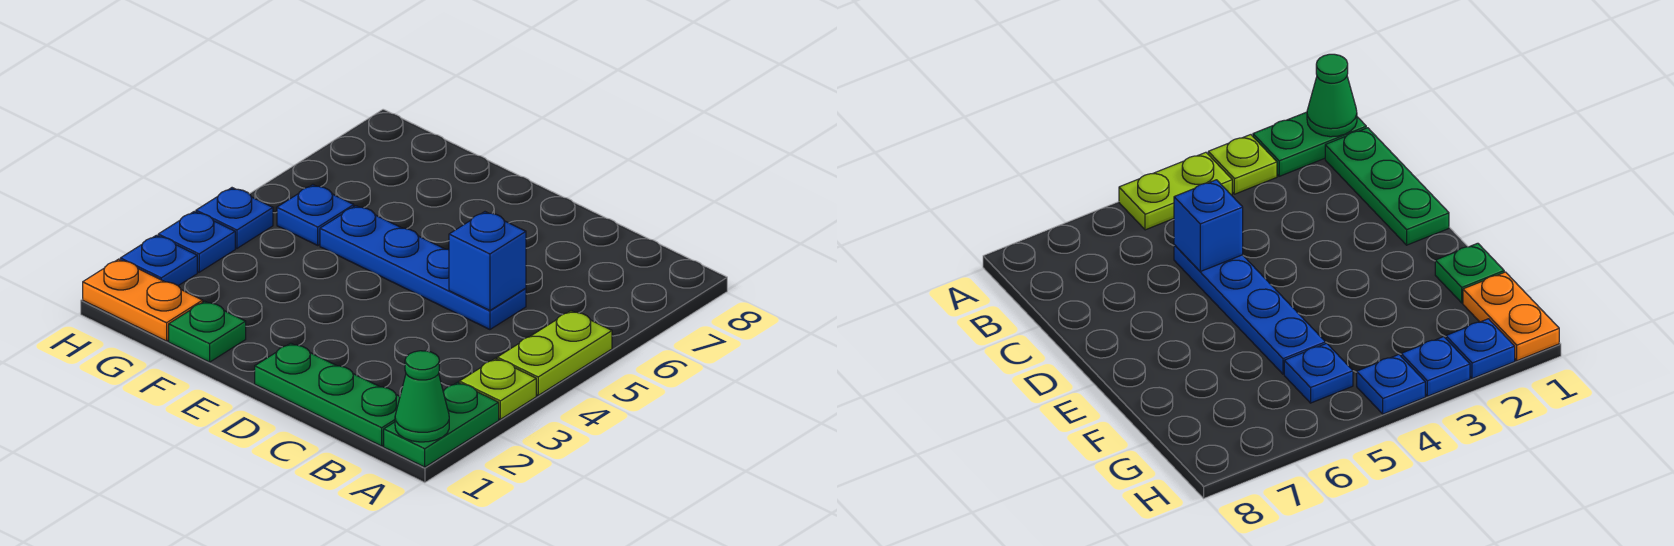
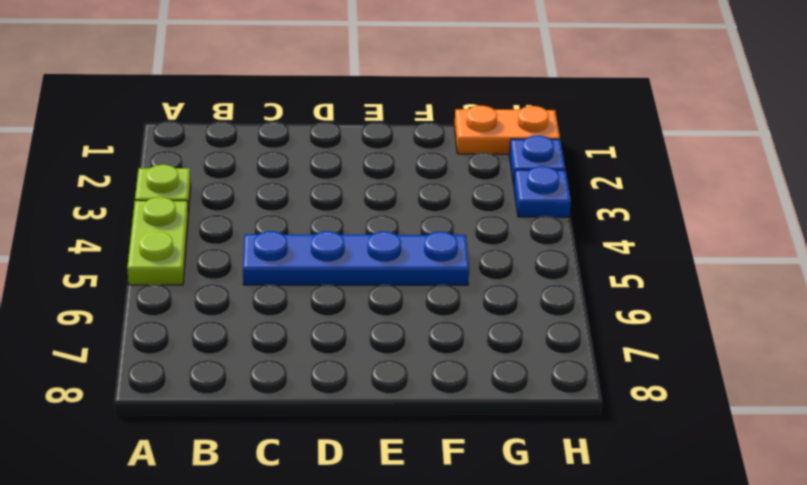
none -> green plate A1:A2 level 1
none -> green plate B1:D1 level 1
none -> green plate F1 level 1

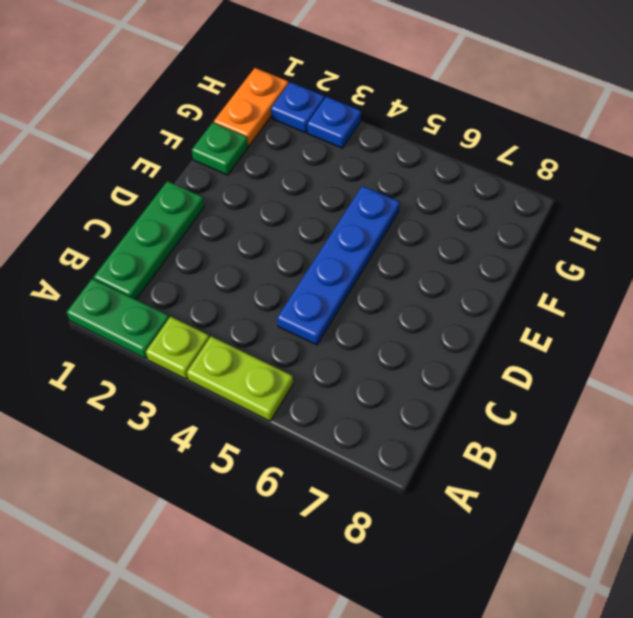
none -> blue plate G5 level 1
none -> blue plate H4 level 1
none -> green cone A1 level 2

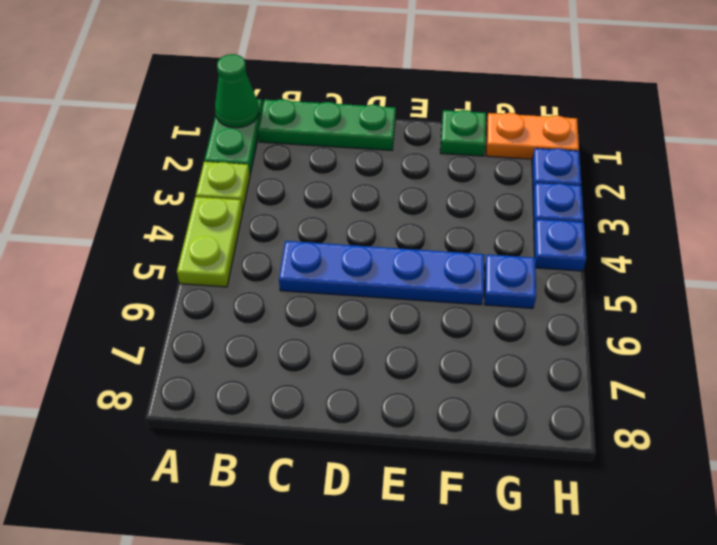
none -> blue brick C5 level 2

